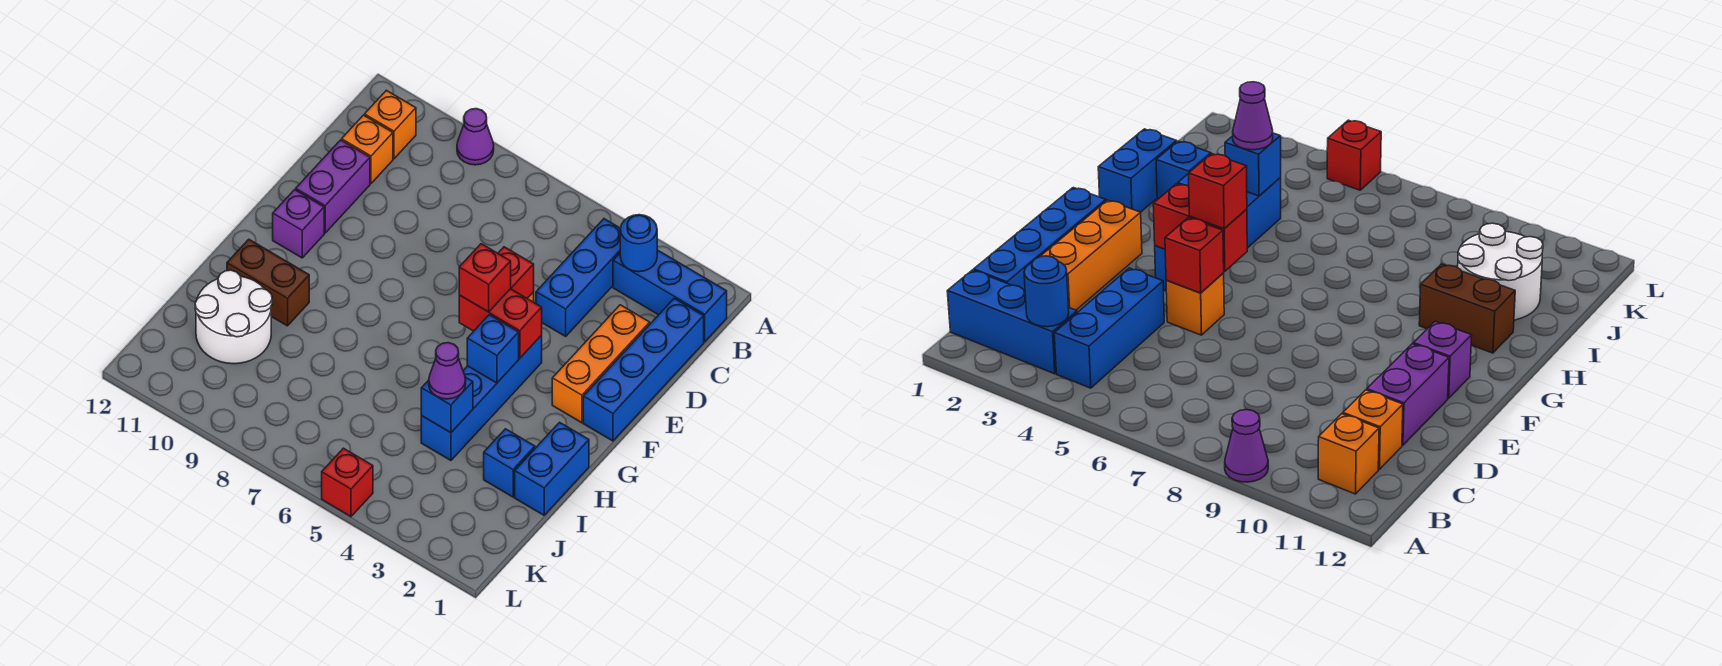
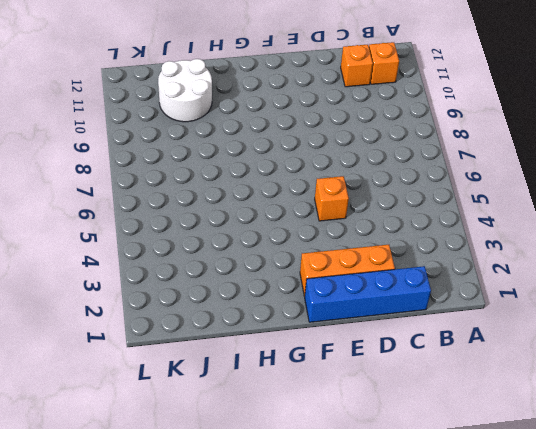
none -> purple cone A9 level 1
none -> blue brick B1:B3 level 1
none -> blue brick B4:D4 level 1

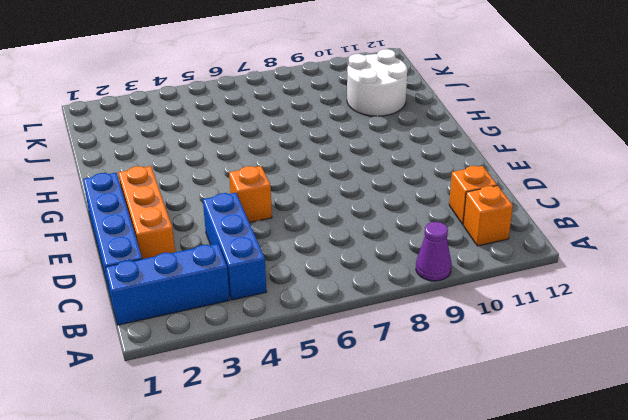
none -> purple brick D11:E11 level 1
none -> blue brick F4:I4 level 1
none -> purple brick F11 level 1

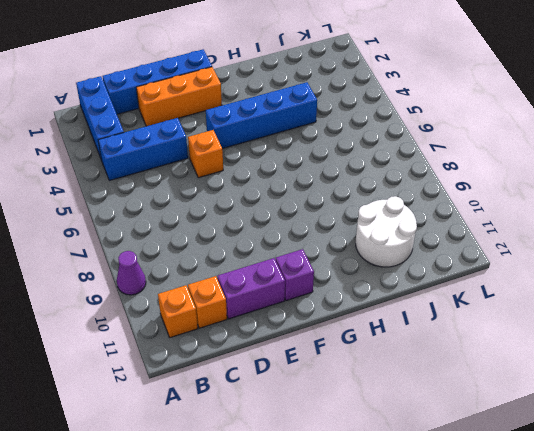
none -> blue brick H1:I1 level 1
none -> brown brick H10:H11 level 1
none -> blue brick I2 level 1

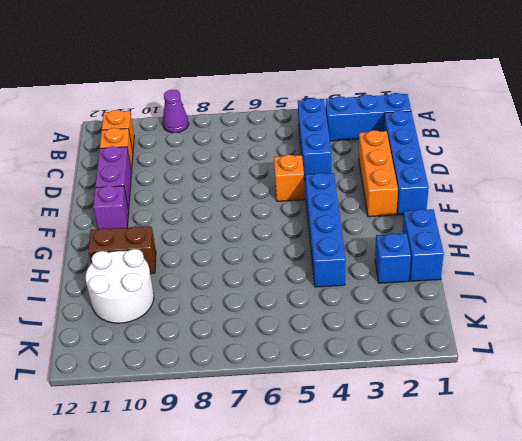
none -> red brick L5 level 1
none -> blue round brick B3 level 2
none -> red brick E5 level 2

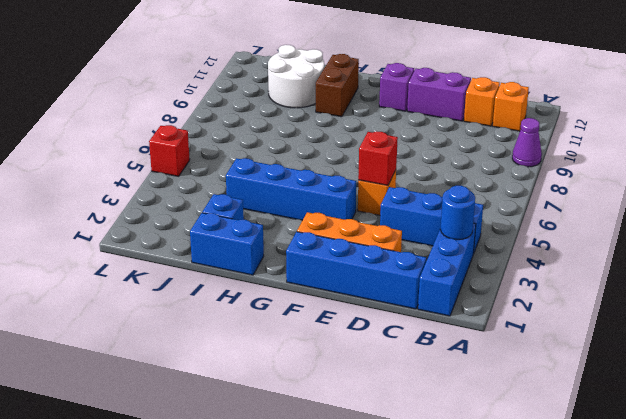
none -> red brick F4:F5 level 2
none -> blue brick G4 level 2
none -> blue brick I4 level 2

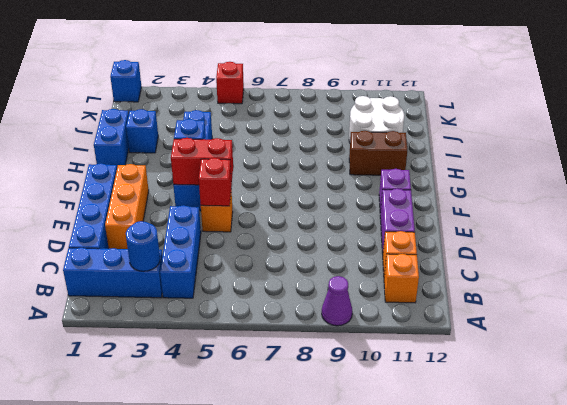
blue brick L1 level 1 -> blue brick I4 level 2
none -> red brick F5 level 3
none -> purple cone I4 level 3

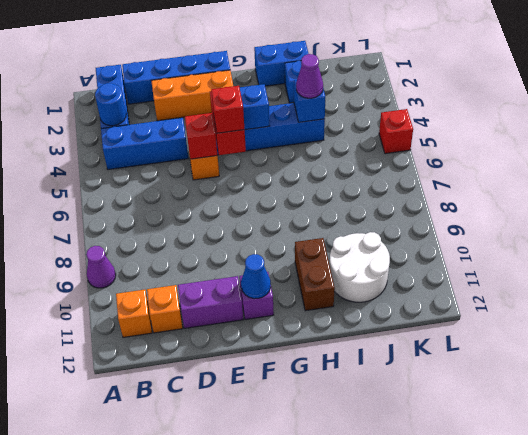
blue cone F11 level 2 -> none

